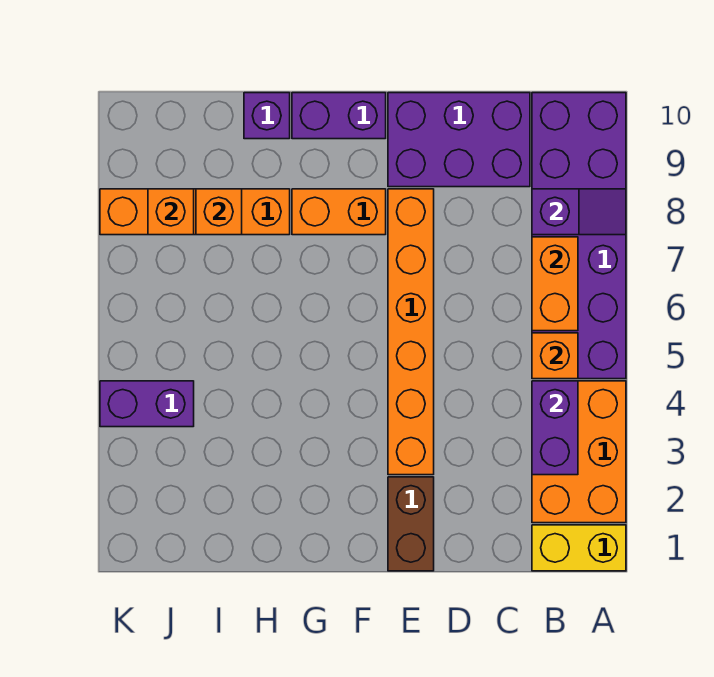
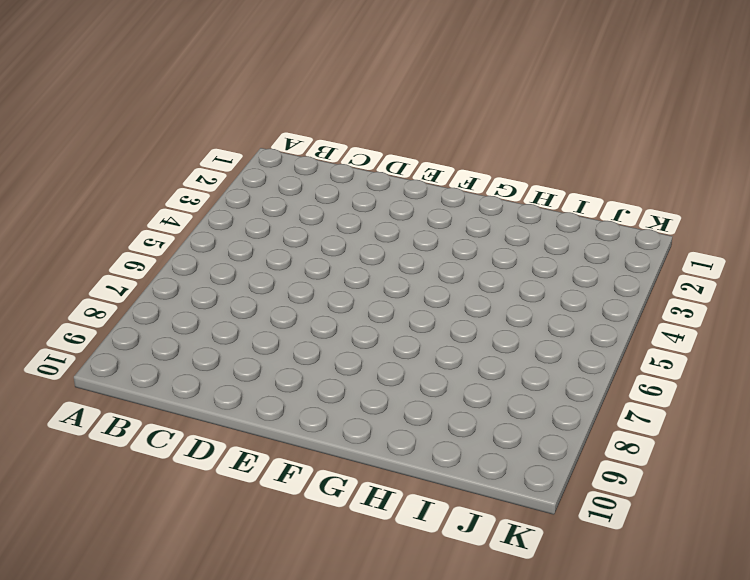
none -> yellow brick A1:B1 level 1
none -> orange brick A2:B4 level 1
none -> purple brick A5:B10 level 1

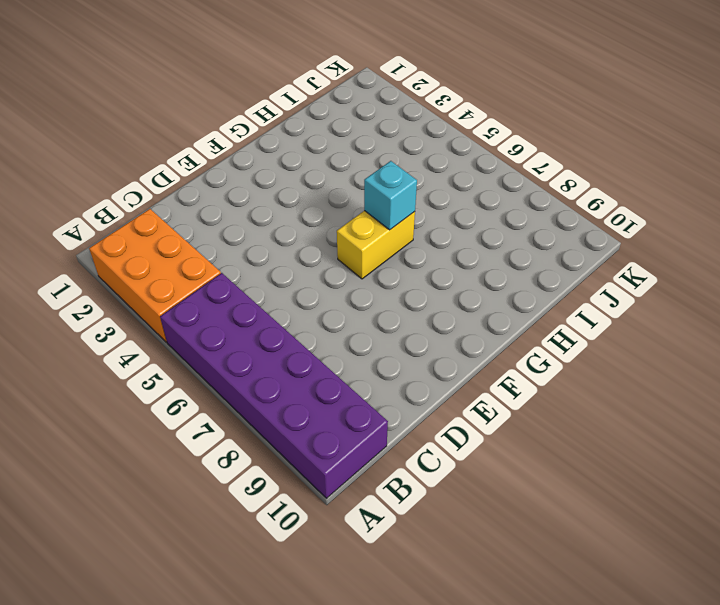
yellow brick F6:G6 level 1 -> yellow brick A1:B1 level 1
cyan brick G6 level 2 -> none
none -> purple brick C9:E10 level 1
none -> brown brick E1:E2 level 1
none -> orange brick E3:E8 level 1

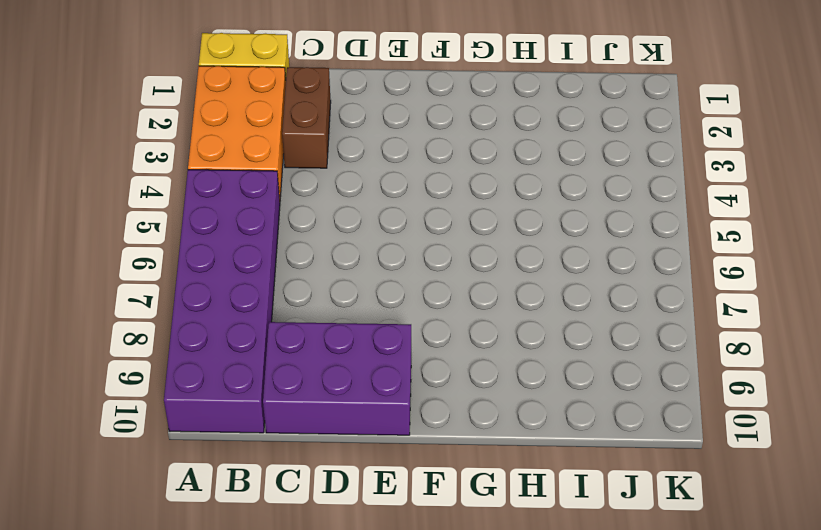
brown brick C2:C3 level 1 -> brown brick E1:E2 level 1
none -> orange brick E3:E8 level 1
none -> orange brick F8:G8 level 1
none -> purple brick F10:G10 level 1

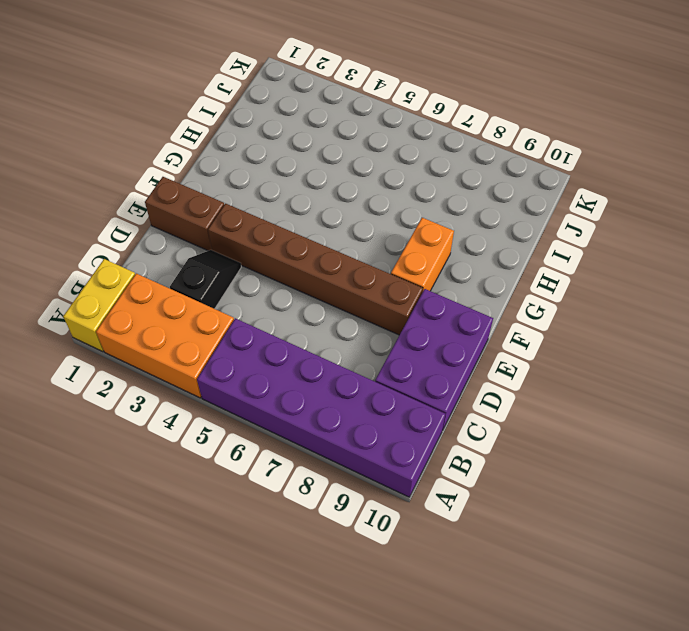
black slope C3:D3 level 1 top C -> none
brown brick E3:E8 level 1 -> orange brick E3:E8 level 1
none -> purple brick F10:G10 level 1
none -> orange brick H8:K8 level 1
none -> purple brick H10 level 1

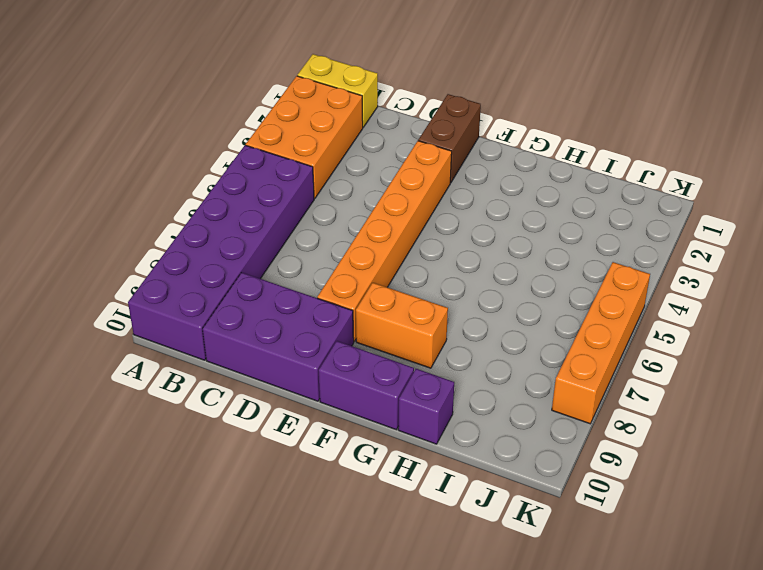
orange brick K5:K8 level 1 -> orange brick H8:K8 level 1
none -> purple brick J4:K4 level 1
none -> purple slope A8:B8 level 2 top B
none -> purple brick B3:B4 level 2

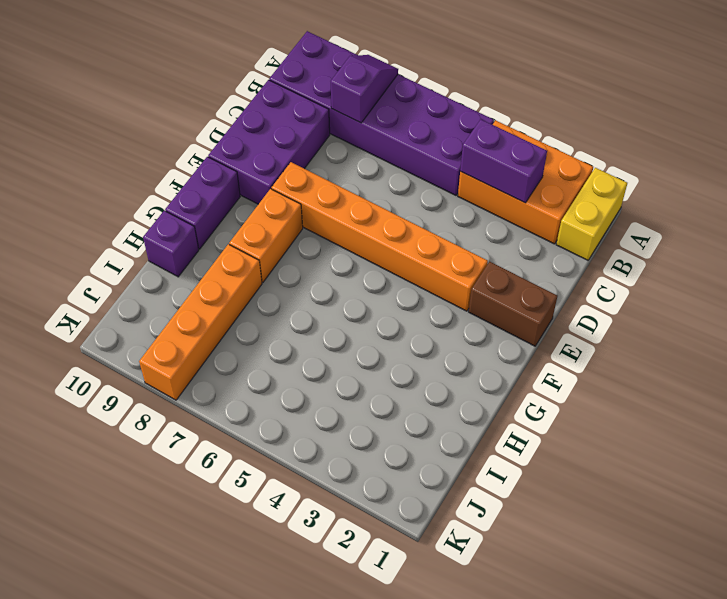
none -> purple brick J4:K4 level 1
none -> orange brick B5 level 2
none -> orange brick B6:B7 level 2

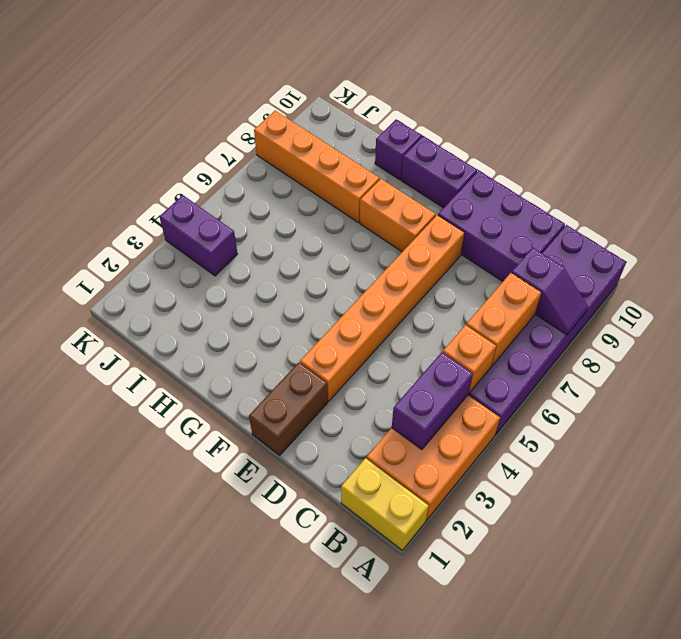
none -> orange brick I8 level 2
none -> orange brick J8 level 2

